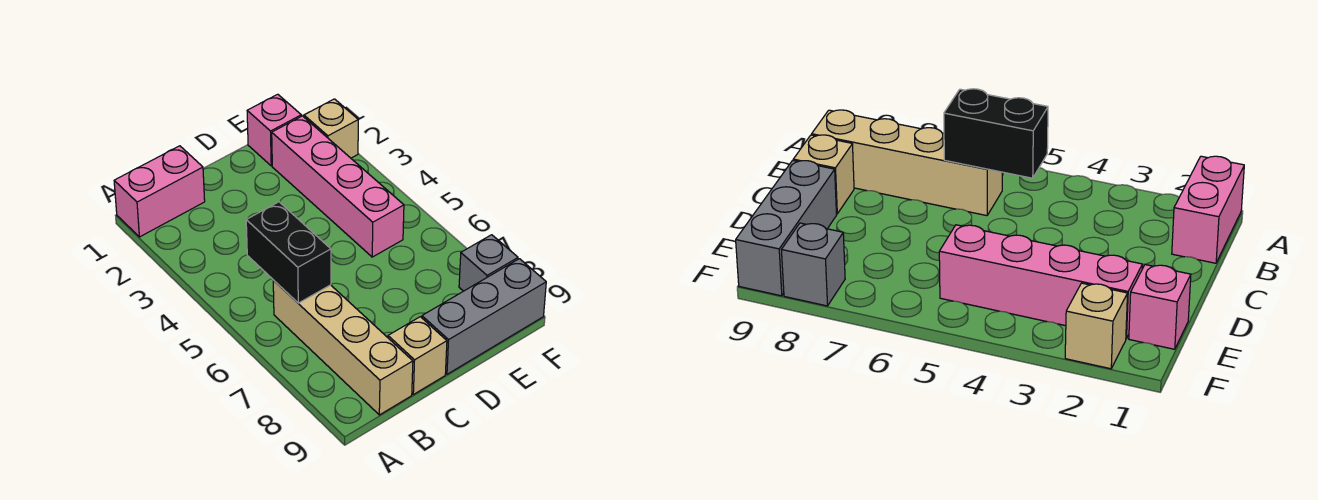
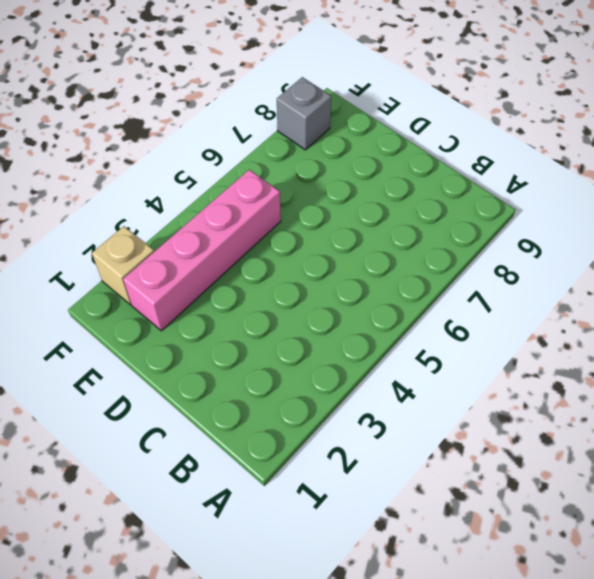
none -> pink brick A1:B1 level 1
none -> tan brick B6:B9 level 1

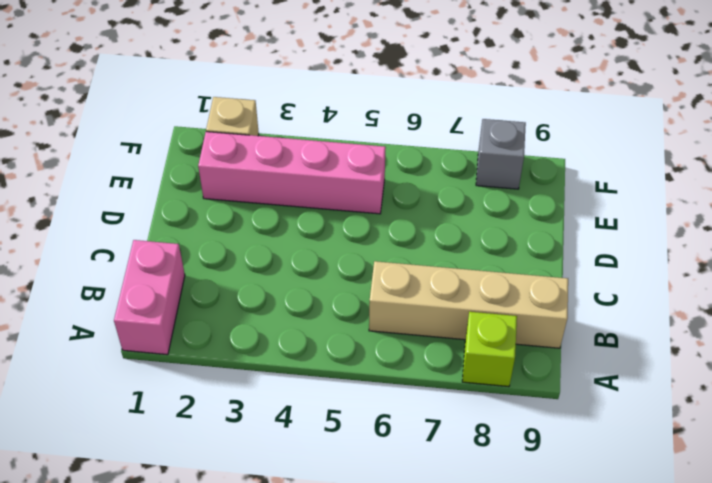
lime brick A8 level 1 -> none
none -> tan brick C9 level 1
none -> grey brick D9:F9 level 1

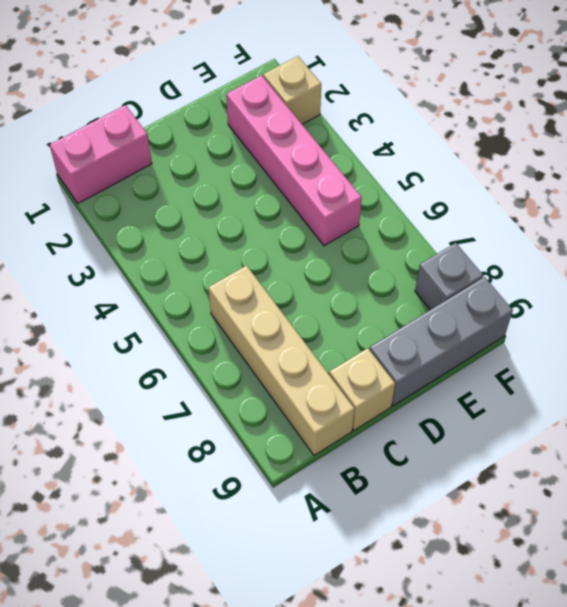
none -> pink brick E1 level 1
none -> black brick B5:B6 level 2

